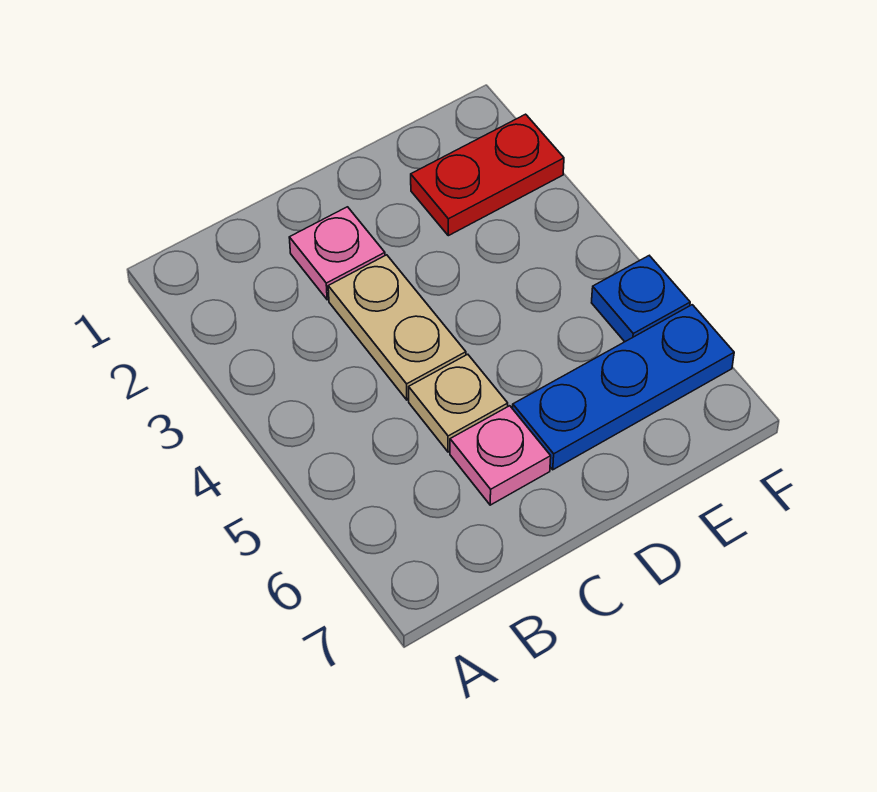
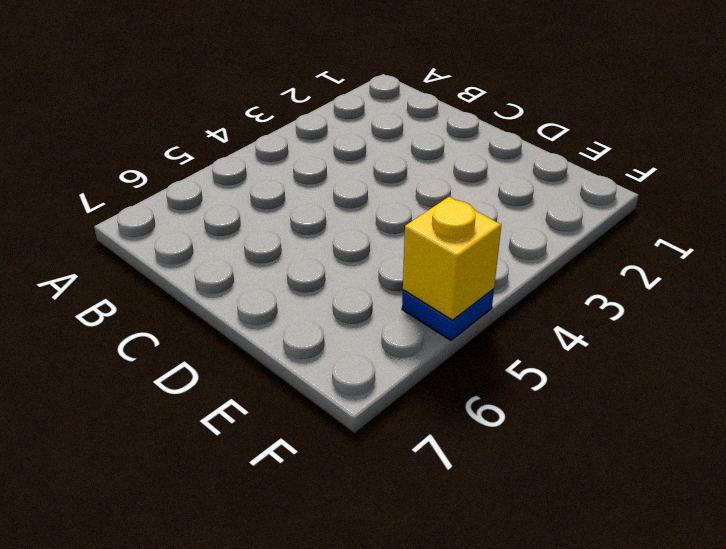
yellow brick F5 level 2 -> none
none -> pink plate C2 level 1
none -> tan plate C3:C4 level 1

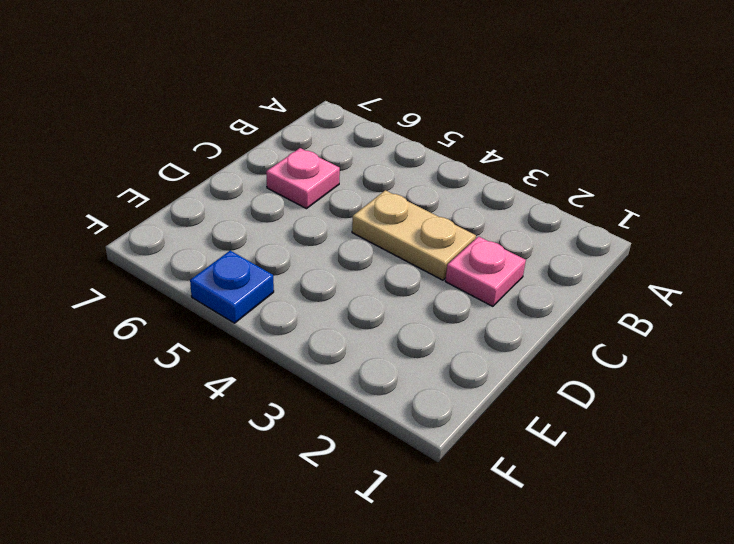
none -> tan plate C5 level 1
none -> blue plate D6:F6 level 1

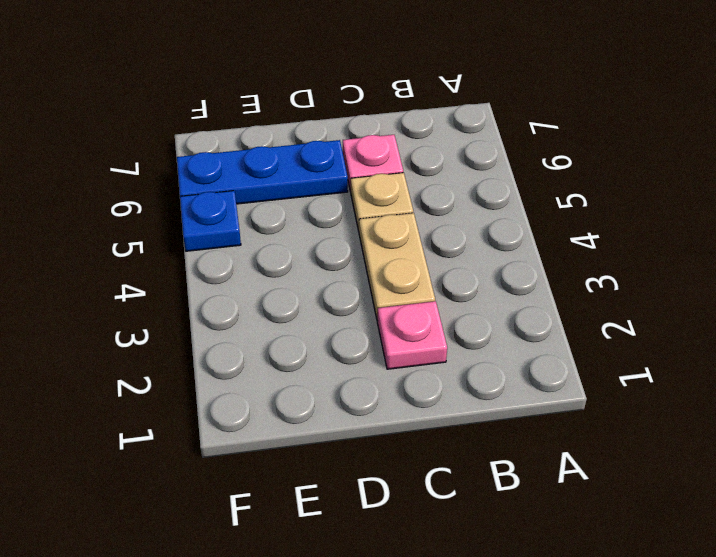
none -> red plate E2:F2 level 1

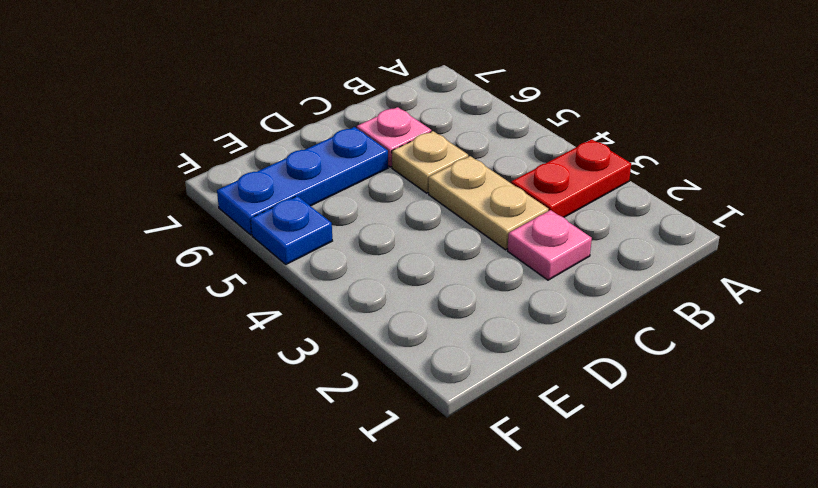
red plate A3:B3 level 1 -> red plate E2:F2 level 1

